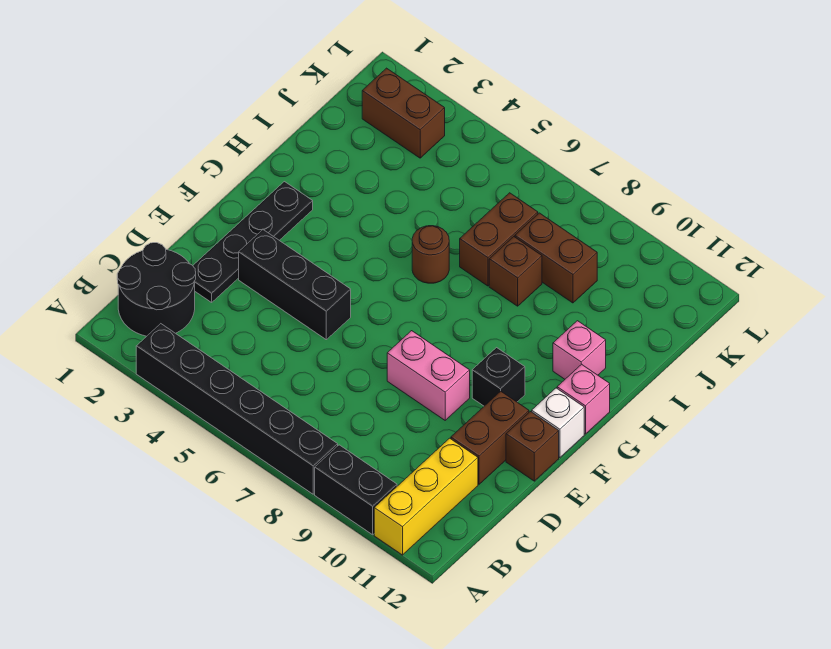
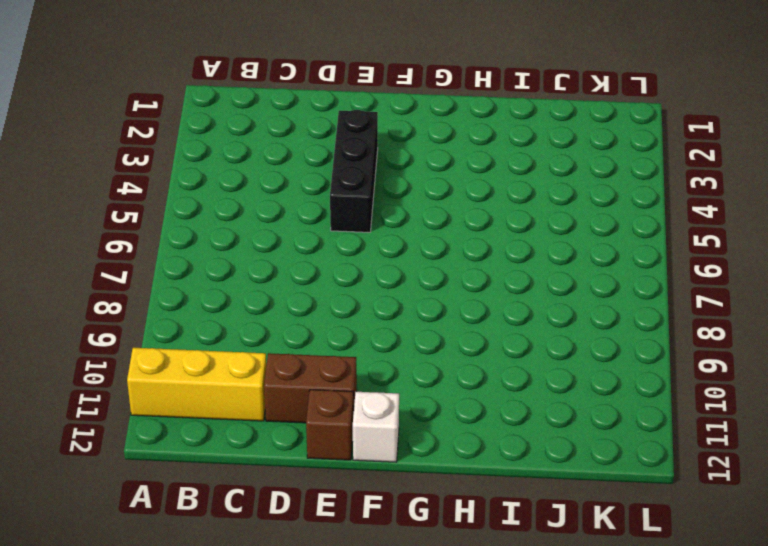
none -> black brick A3:A8 level 1
none -> black brick A9:A10 level 1
none -> black round brick B1:C2 level 1

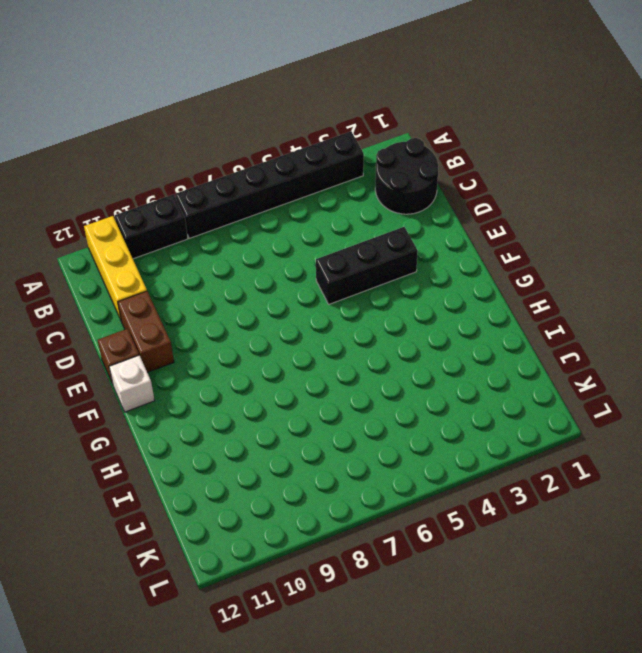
none -> black plate D2:G2 level 1
none -> pink brick E8:E9 level 1
none -> black brick F10 level 1

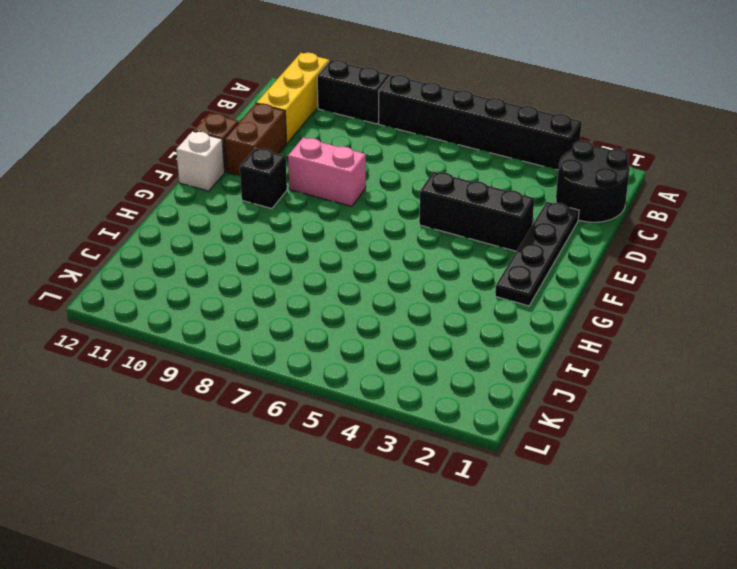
none -> pink brick G12 level 1
none -> brown round brick H6 level 1
none -> pink brick H11 level 1

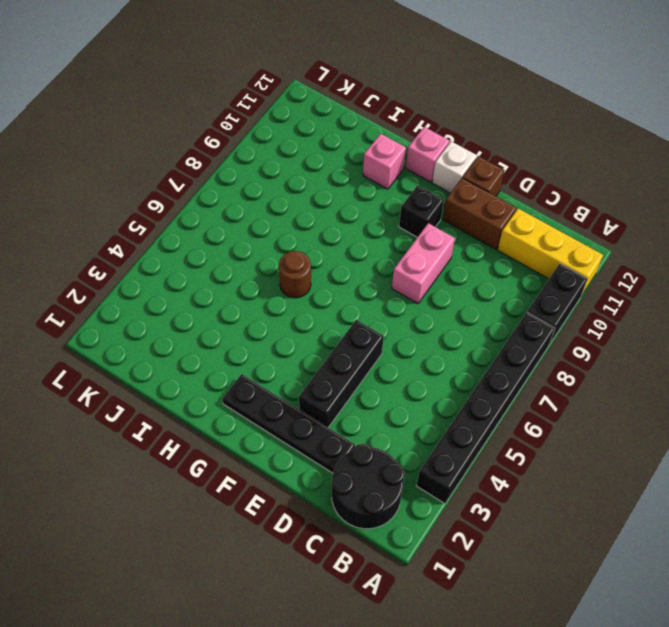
none -> brown brick I7:J7 level 1
none -> brown brick I8 level 1
none -> brown brick J8:J9 level 1

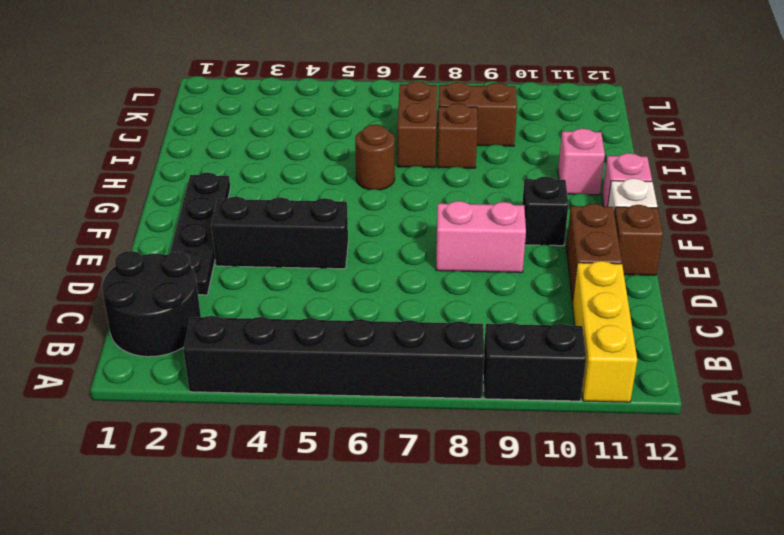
none -> brown brick K2:K3 level 1

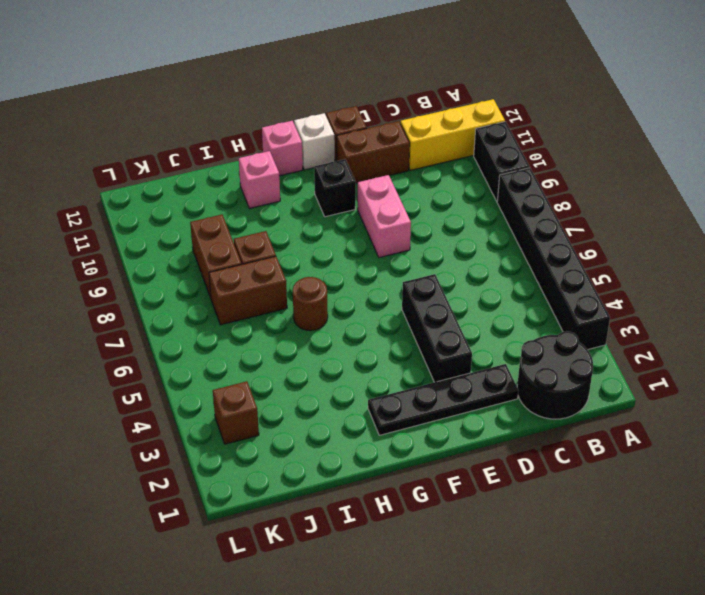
brown brick K3 level 1 -> brown brick K2:K3 level 1

